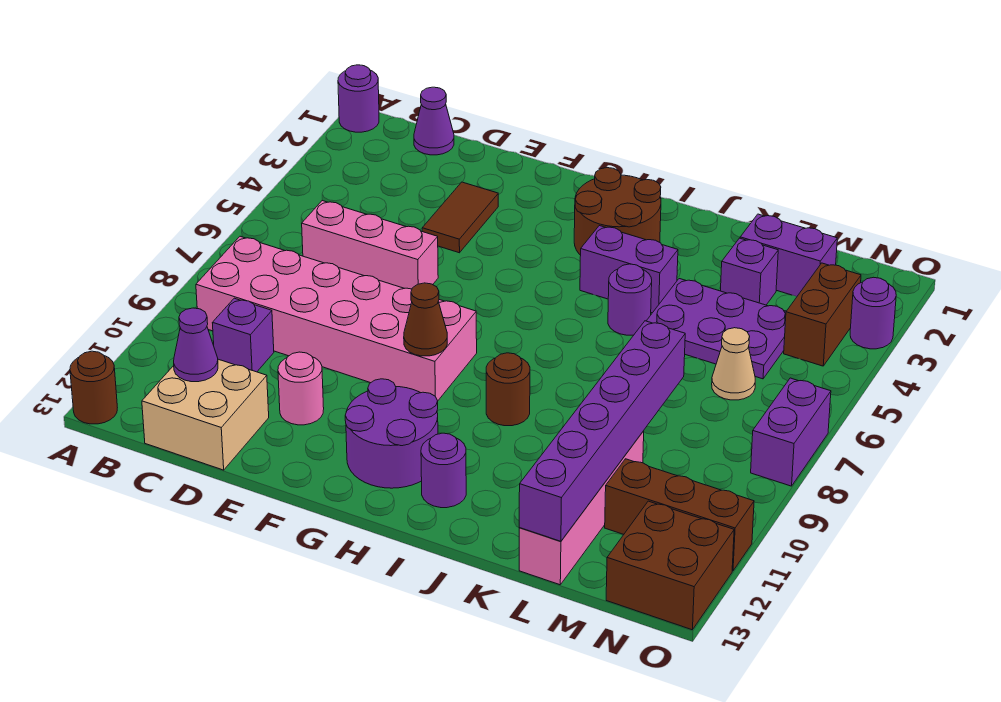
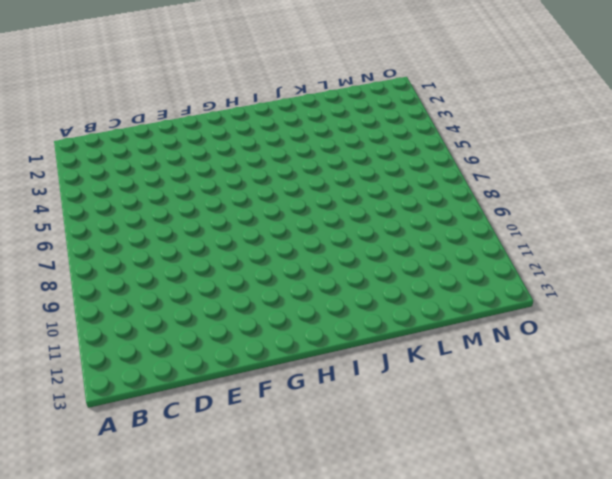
none -> purple round brick A1 level 1
none -> brown round brick A13 level 1
none -> pink brick B8:G9 level 1

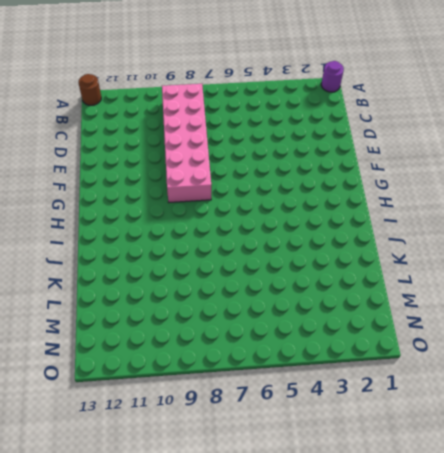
none -> purple cone C1 level 1
none -> pink brick C6:E6 level 1
none -> purple brick C10 level 1

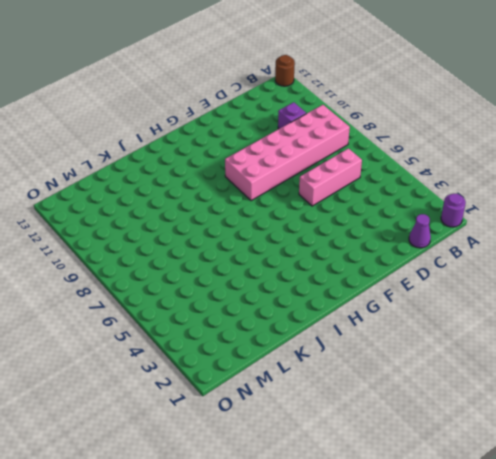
none -> tan brick C12:D13 level 1
none -> brown tile E3:E4 level 1
none -> pink round brick E11 level 1

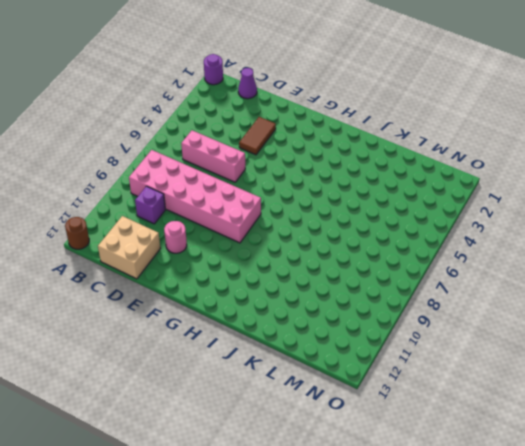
none -> purple round brick G11:H12 level 1
none -> brown round brick H2:I3 level 1
none -> purple brick I4:J4 level 1

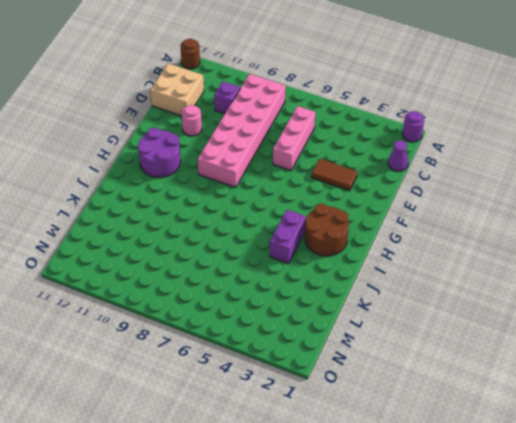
none -> brown round brick I9 level 1
none -> purple round brick I12 level 1
none -> purple round brick J5 level 1

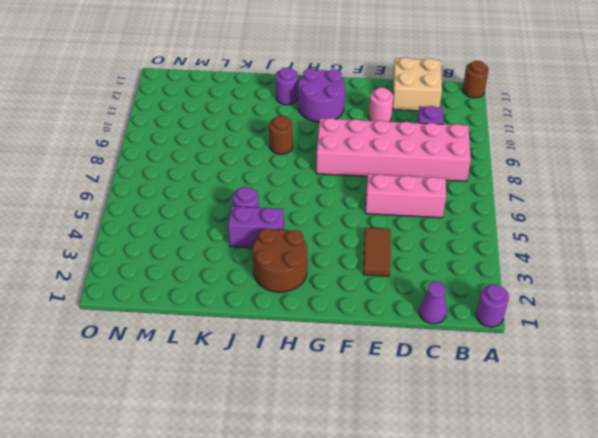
none -> purple plate K4:M5 level 1
none -> purple brick L2:M2 level 1
none -> purple brick L3 level 1

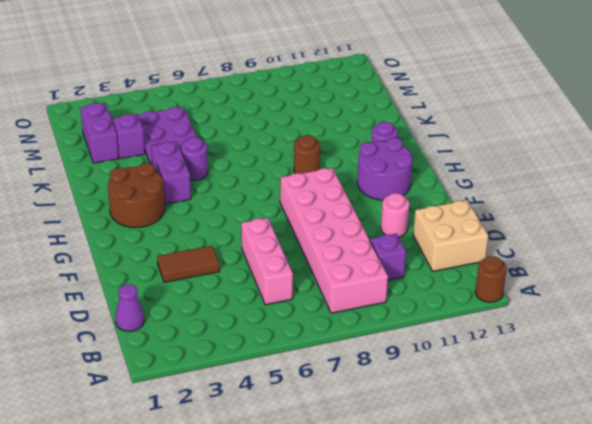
none -> purple round brick A1 level 1
none -> pink brick L10:L13 level 1
none -> tan cone M6 level 1

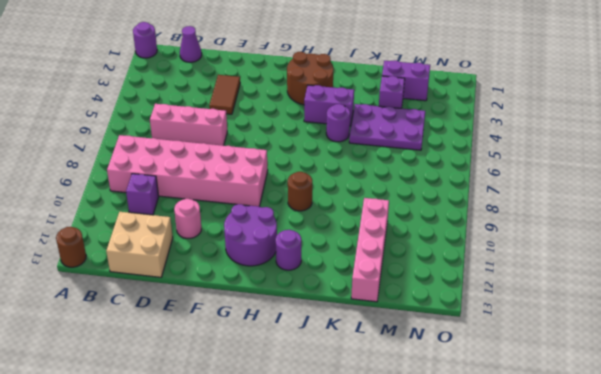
none -> tan cone M6 level 1
none -> brown brick M11:O11 level 1
none -> brown brick N3:N4 level 1

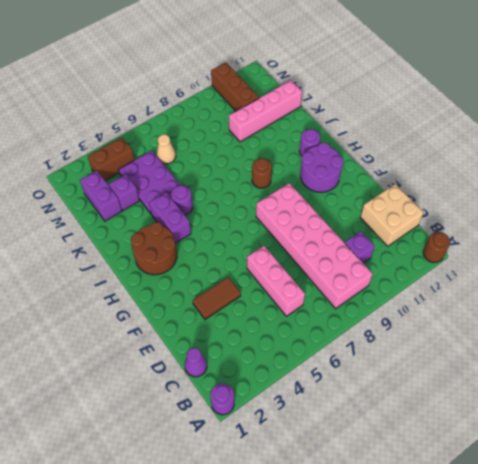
none -> pink round brick E11 level 1
none -> brown brick N12:O13 level 1
none -> purple round brick O3 level 1

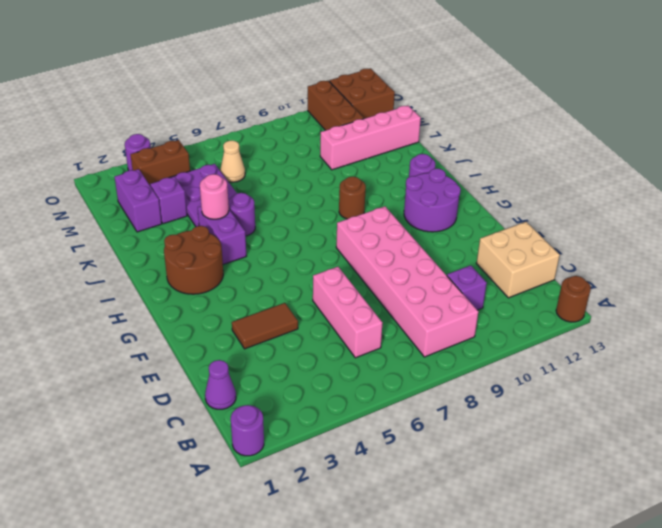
pink round brick J4 level 2 -> pink round brick E11 level 1
none -> purple brick O7:O8 level 1
none -> purple cone C12 level 2
none -> brown cone G9 level 2

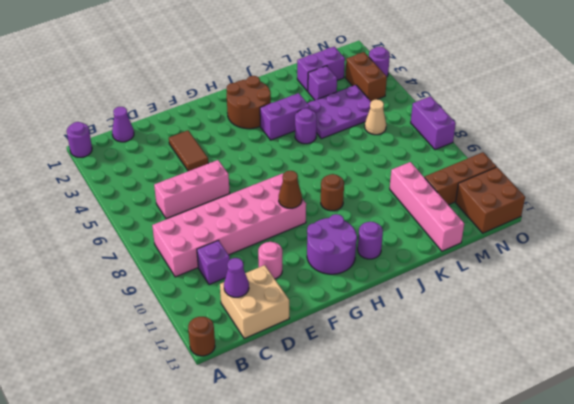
none -> purple brick L8:L13 level 2

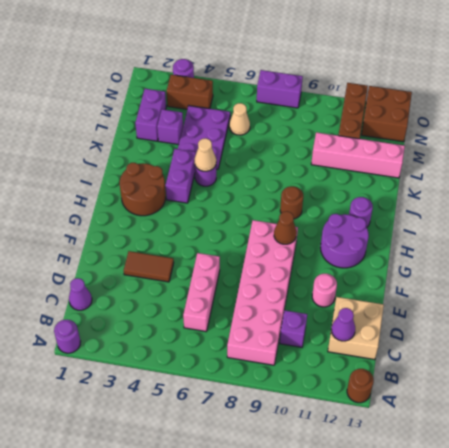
tan cone J5 level 2 -> none
none -> purple brick L8:L13 level 2

